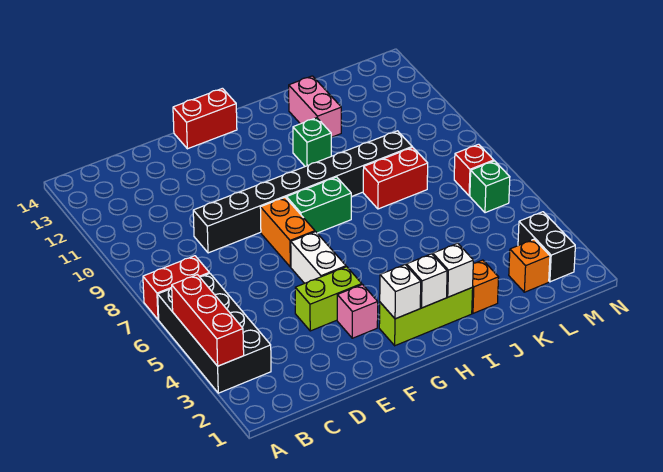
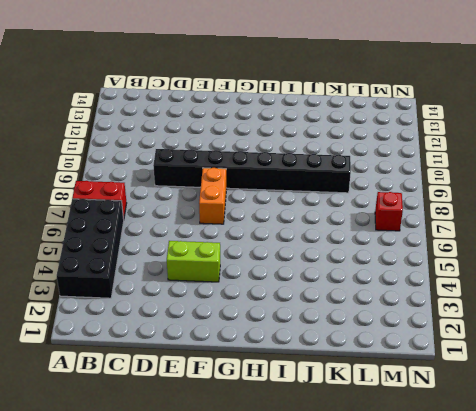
none -> pink brick F3 level 1
none -> white brick F5:F6 level 1
none -> red brick F14:G14 level 1

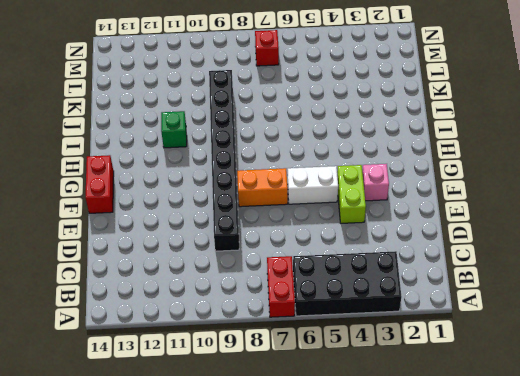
none -> lime brick G2:I2 level 1
none -> green brick G8:H8 level 1
none -> orange brick J2 level 1

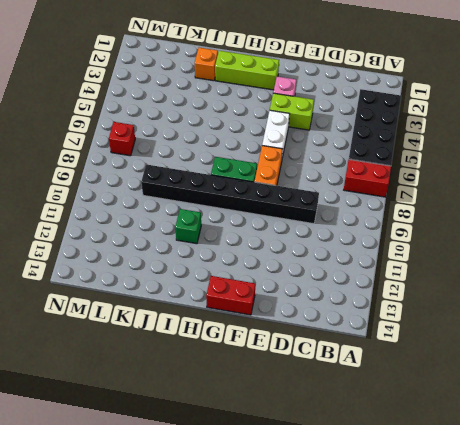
none -> red brick J8:K8 level 1
none -> pink brick J12:J13 level 1
none -> orange brick L2 level 1

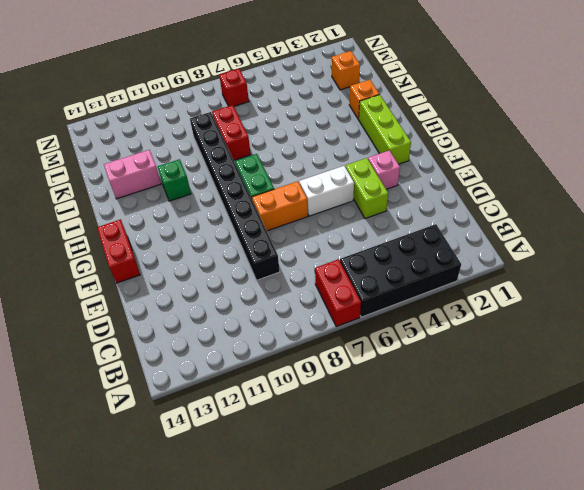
none -> black brick M2:M3 level 1
none -> green brick M6 level 1
none -> red brick A3:A5 level 2

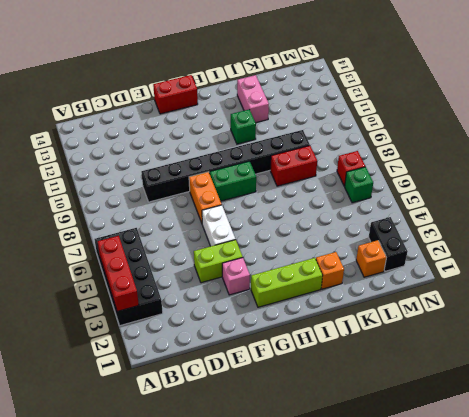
none -> red brick A7:B7 level 1
none -> white brick G2 level 2
none -> white brick H2 level 2

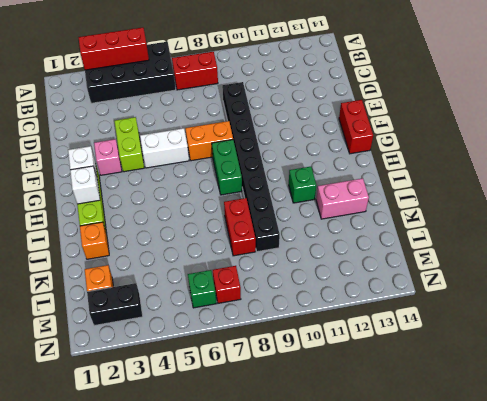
red brick B7:B8 level 1 -> red brick A7:B7 level 1
none -> white brick I2 level 2

